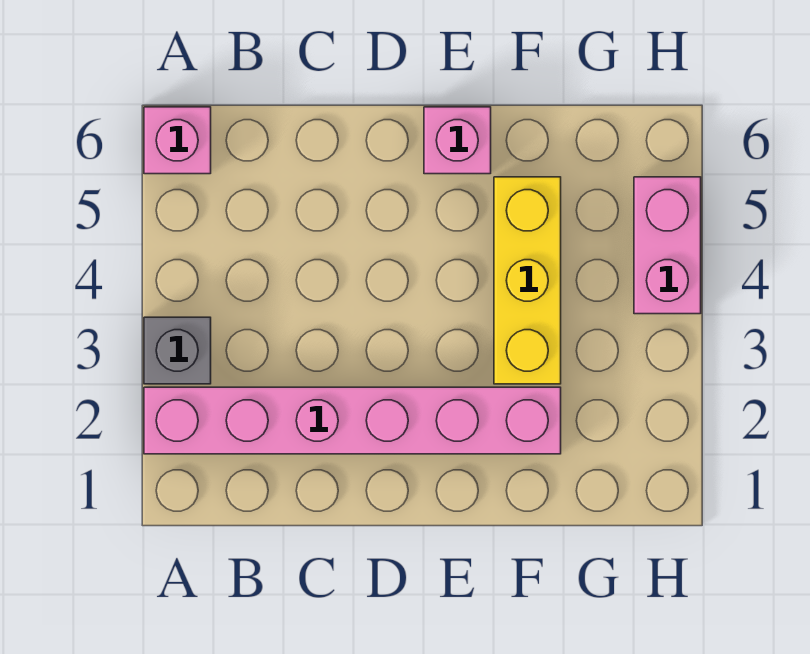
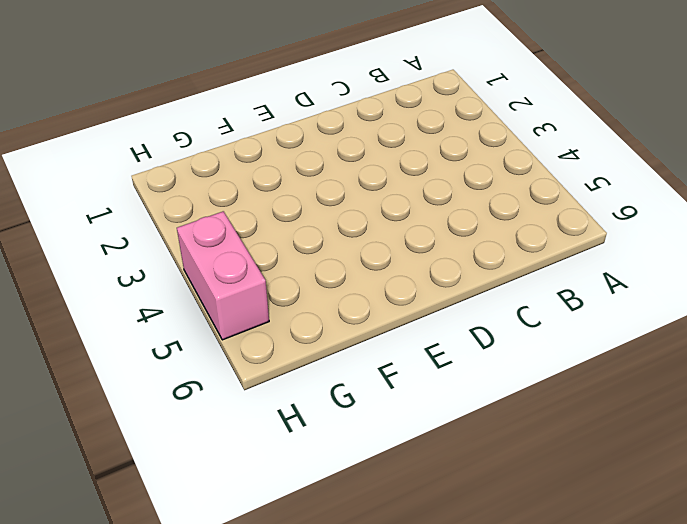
none -> pink brick A2:F2 level 1
none -> grey brick A3 level 1

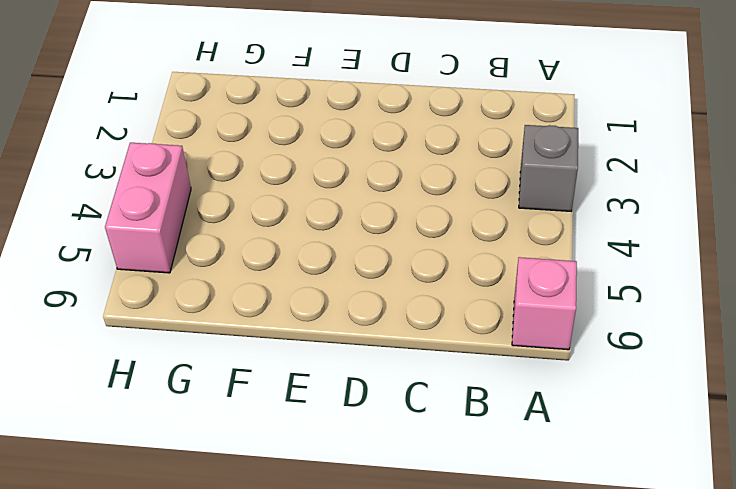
none -> pink brick A2:F2 level 1
none -> pink brick E6 level 1

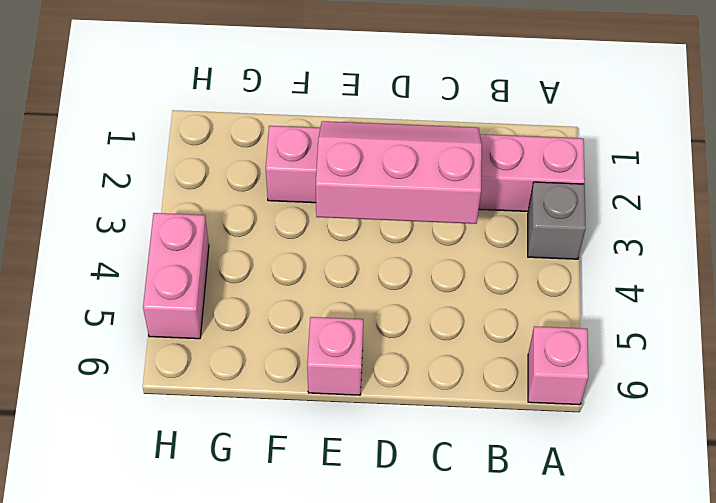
pink slope C2:E3 level 2 top 3 -> none
none -> yellow brick F3:F5 level 1

